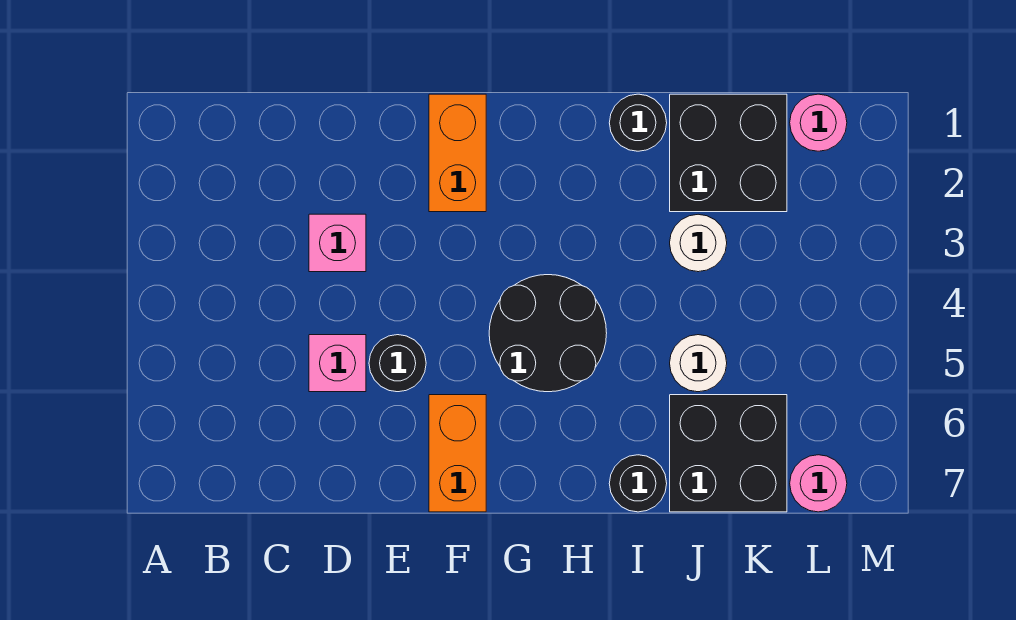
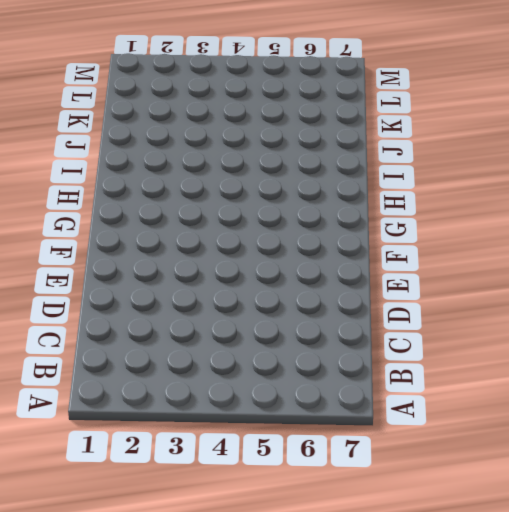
none -> pink brick D3 level 1
none -> pink brick D5 level 1
none -> black round brick E5 level 1

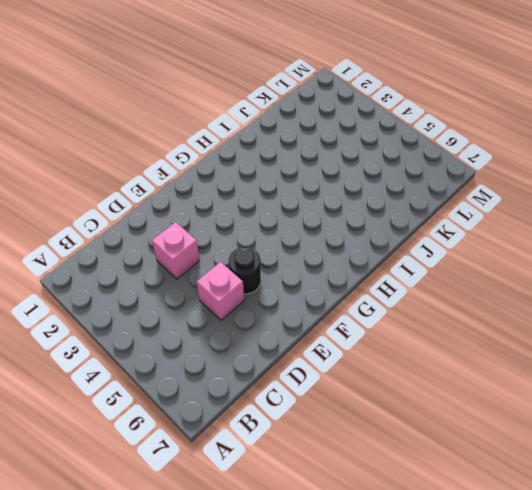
none -> orange brick F1:F2 level 1
none -> orange brick F6:F7 level 1
none -> black round brick G4:H5 level 1

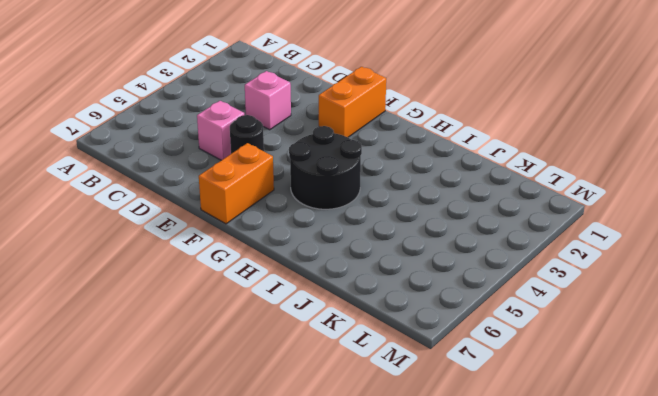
none -> black round brick I1 level 1
none -> black round brick I7 level 1
none -> black brick J1:K2 level 1

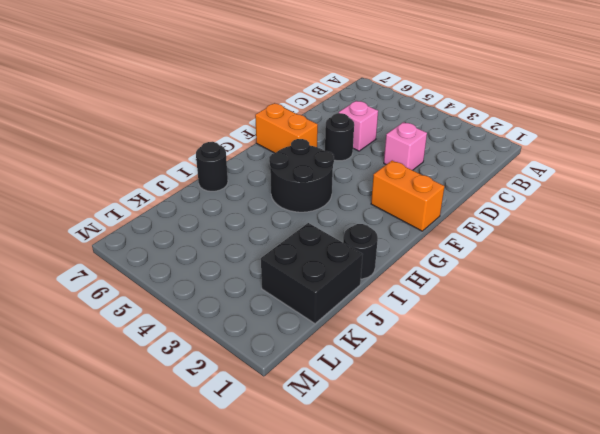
none -> white round brick J3 level 1
none -> white round brick J5 level 1
none -> black brick J6:K7 level 1

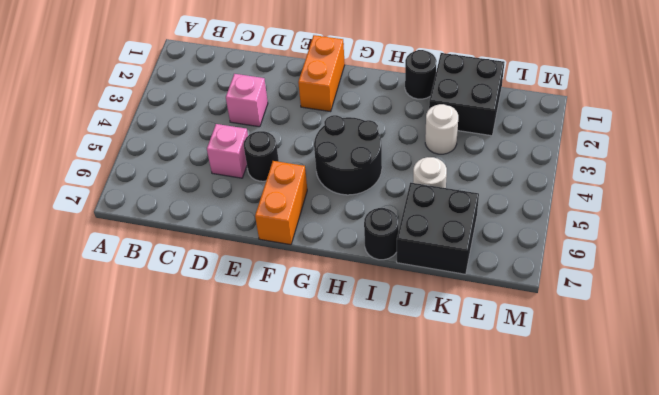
none -> pink round brick L1 level 1
none -> pink round brick L7 level 1

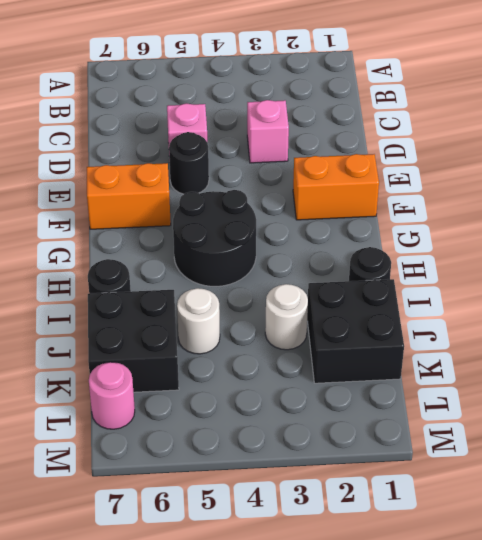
none -> pink round brick L1 level 1

